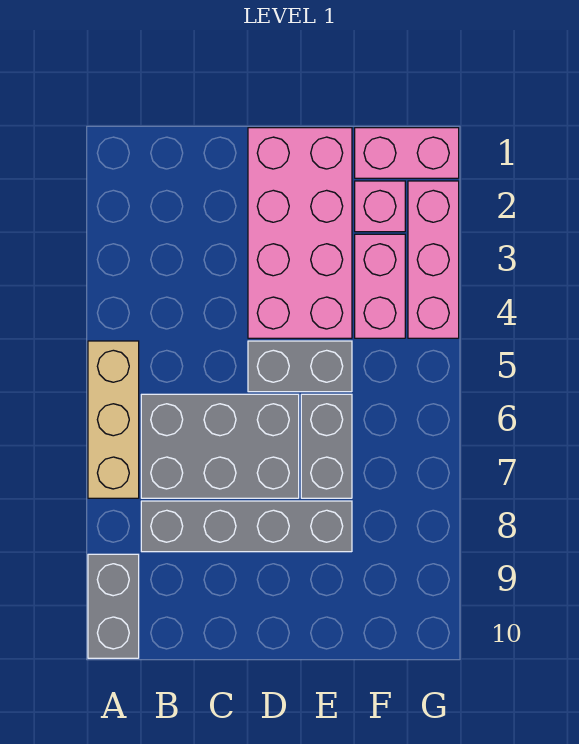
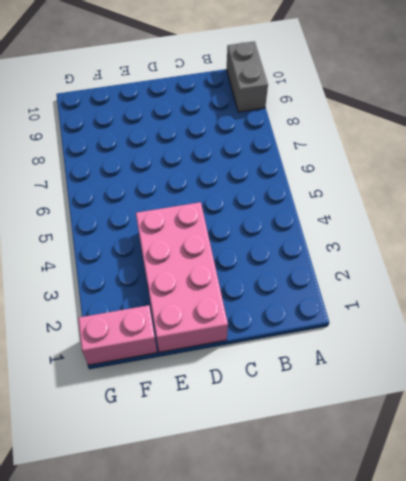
none -> tan brick A5:A7 level 1
none -> grey brick B6:D7 level 1

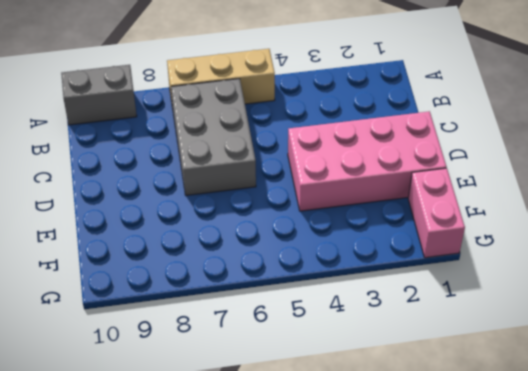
none -> grey brick B8:E8 level 1
none -> grey brick D5:E5 level 1

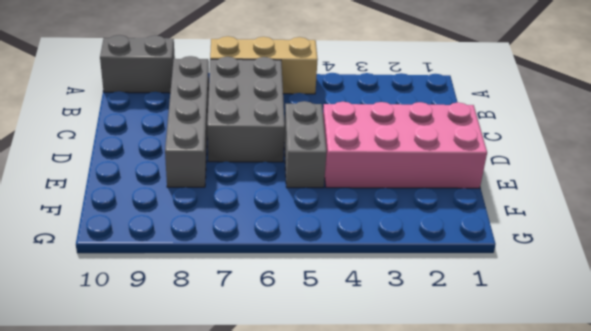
none -> grey brick E6:E7 level 1
none -> pink brick F1:G1 level 1

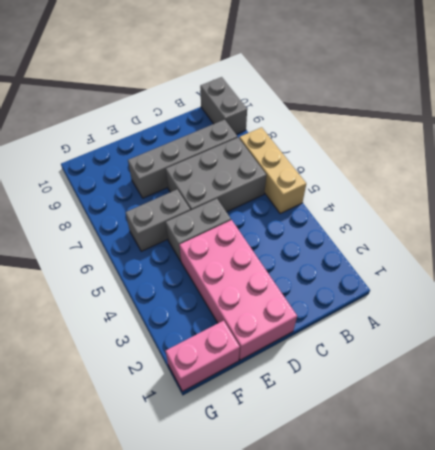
grey brick E6:F6 level 1 -> grey brick E6:E7 level 1
none -> pink brick F2 level 1
none -> pink brick F3:F4 level 1

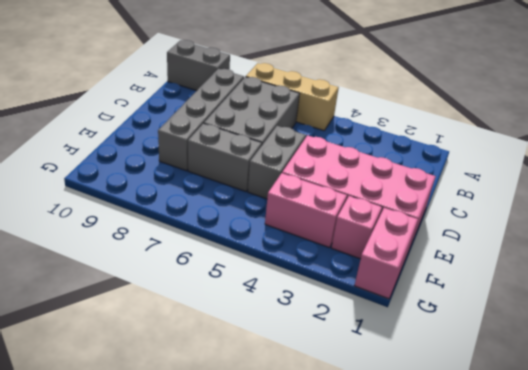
none -> pink brick G2:G4 level 1

